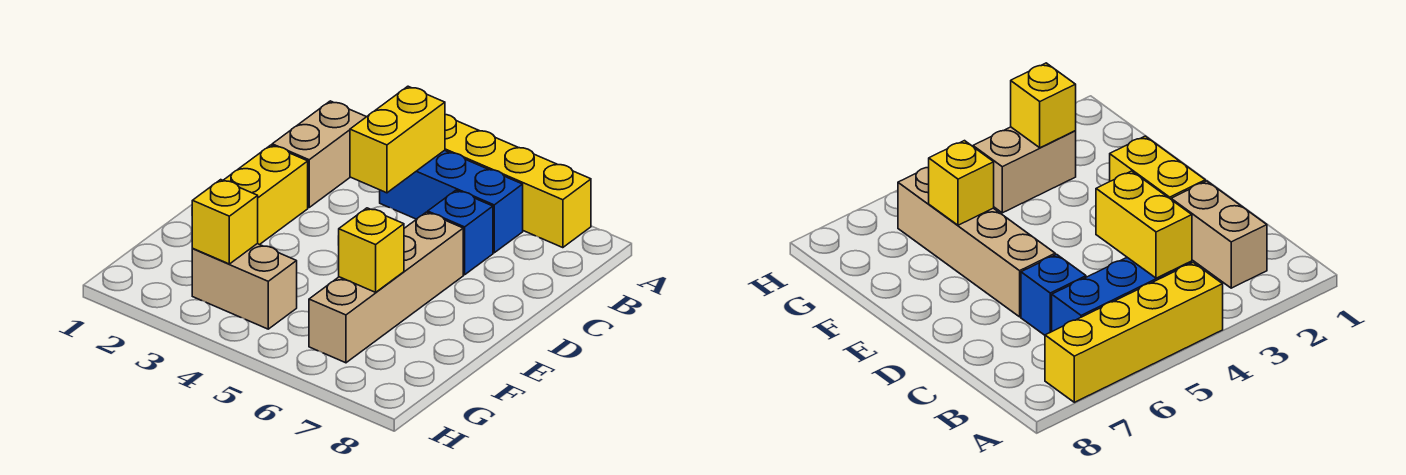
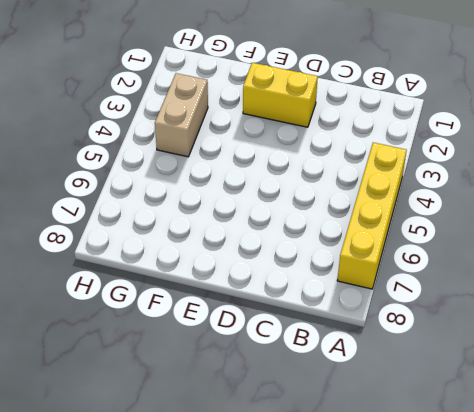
none -> tan brick B2:C2 level 1
none -> blue brick B4:B6 level 1

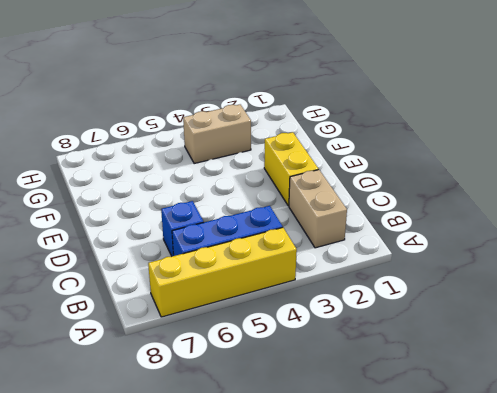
none -> tan brick D6:G6 level 1
none -> yellow brick B4:C4 level 2

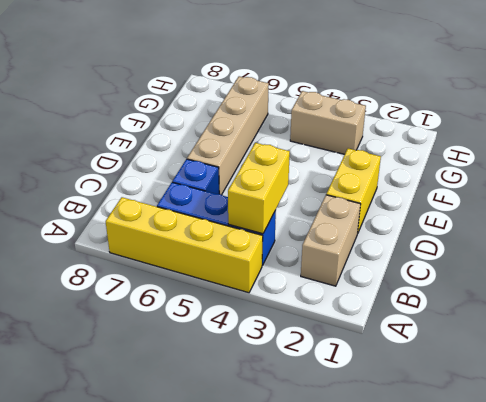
none -> yellow brick F6 level 2
none -> yellow brick G3 level 2

